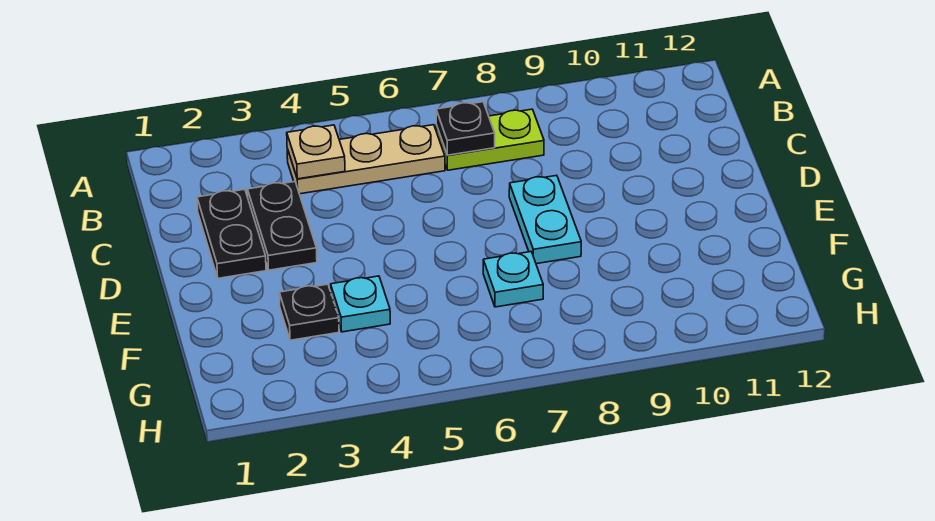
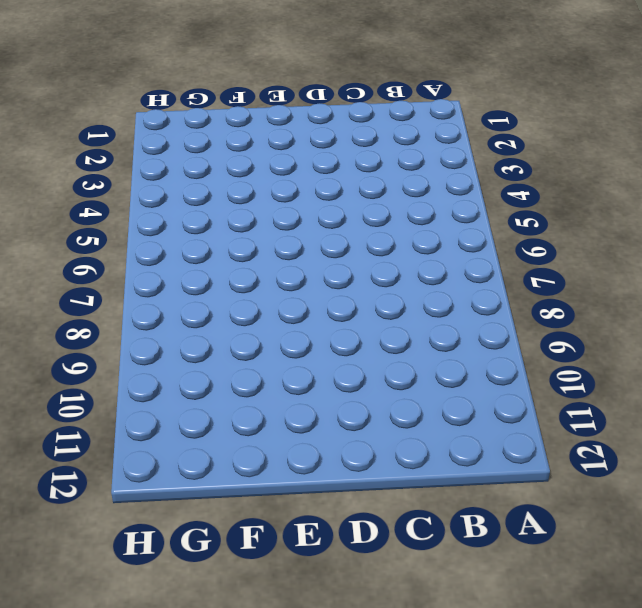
none -> tan plate B4:B6 level 1
none -> lime plate B7:B8 level 1

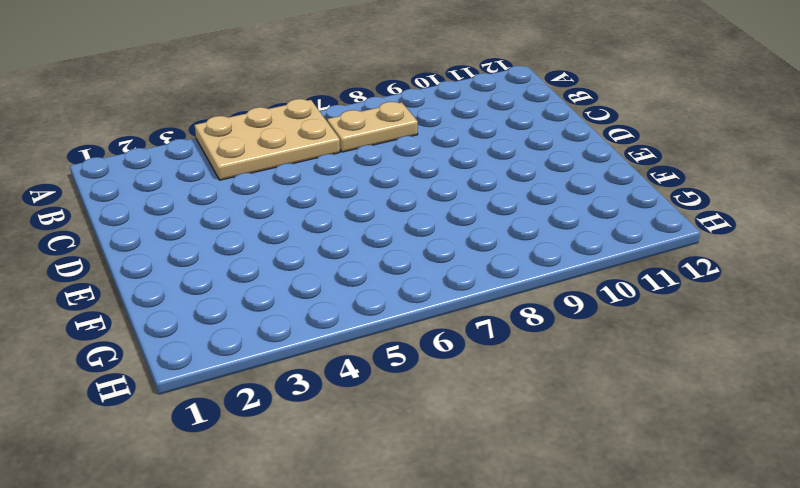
tan plate A4:B6 level 1 -> tan plate B4:B6 level 1
tan plate B7:B8 level 1 -> lime plate B7:B8 level 1
none -> black plate C2:D2 level 1
none -> black plate C3:D3 level 1

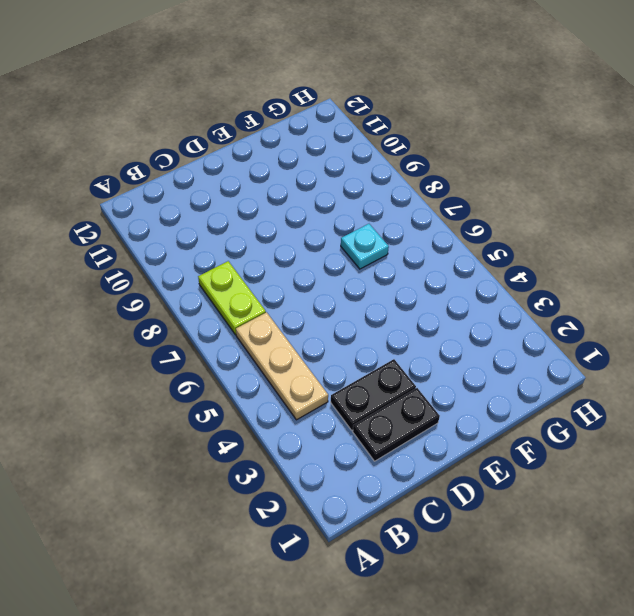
none -> cyan plate D8:E8 level 1
none -> black plate F3 level 1

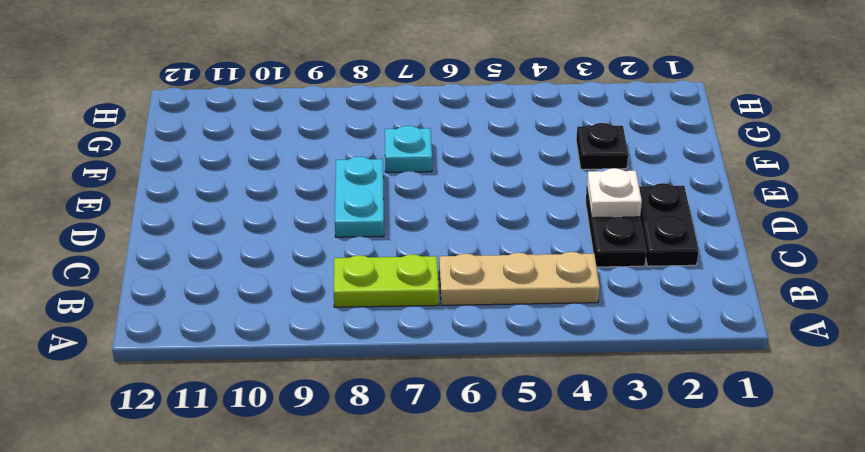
white plate D3 level 2 -> none
none -> cyan plate F4 level 1
none -> tan plate B4 level 2

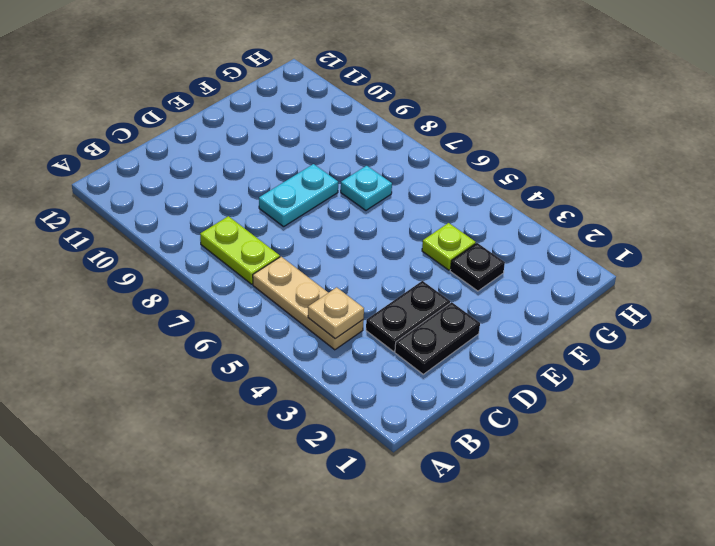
lime plate F4 level 1 -> cyan plate F4 level 1
none -> black plate B7 level 2

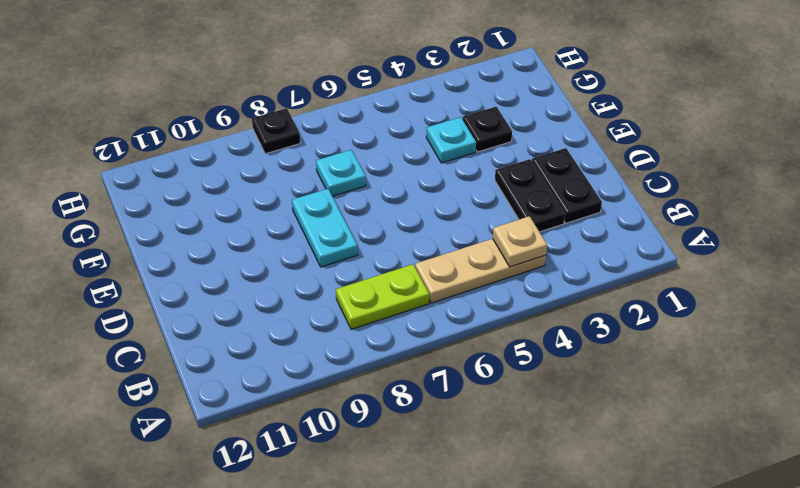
black plate H8 level 1 -> black plate B7 level 2

